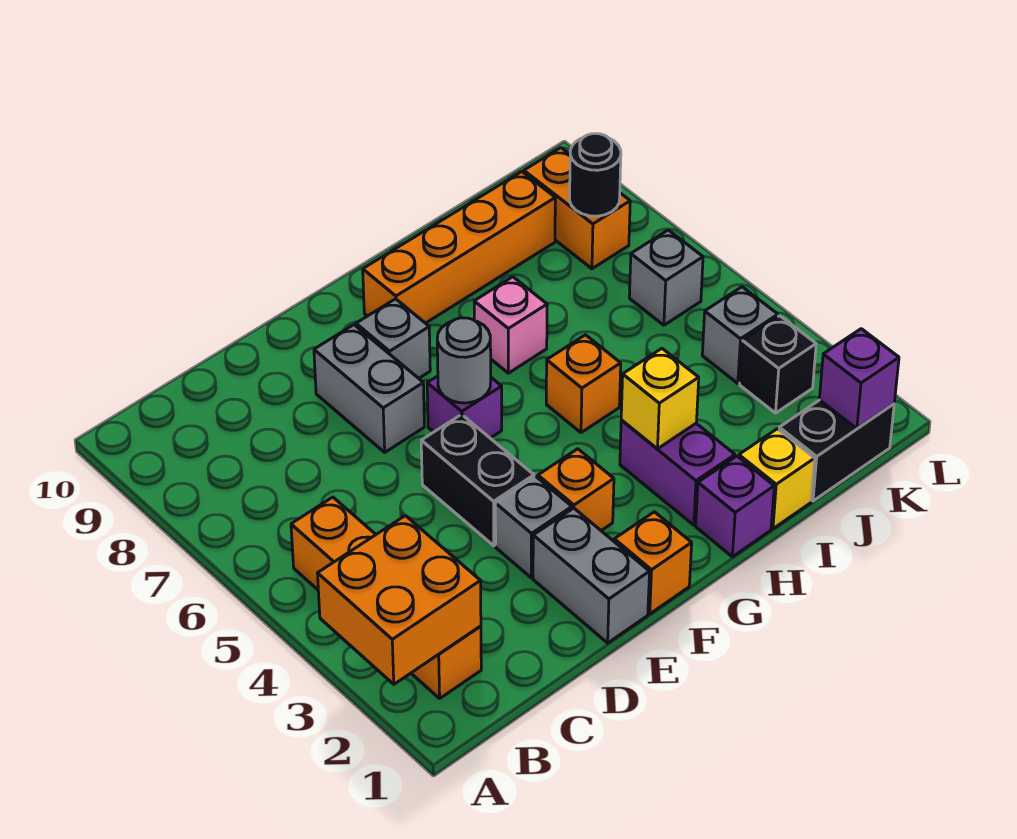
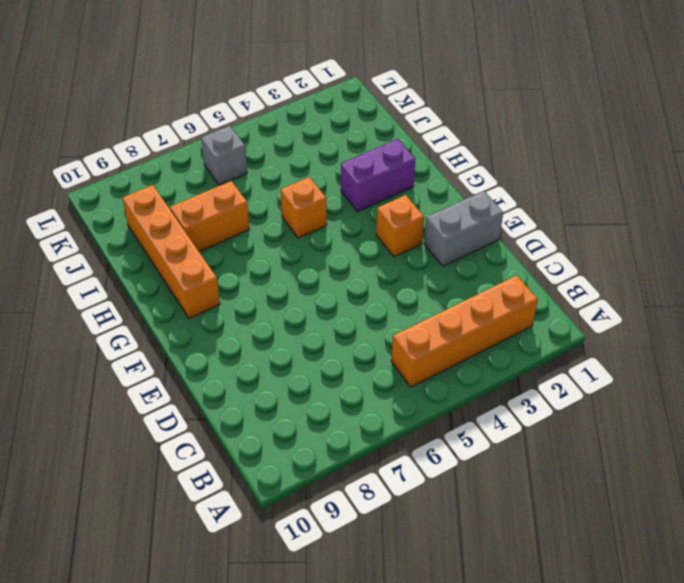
orange brick I7:I8 level 1 -> orange brick K8:K9 level 1
none -> grey brick E3 level 1
none -> black brick E4:E5 level 1
none -> grey brick E7:E8 level 1

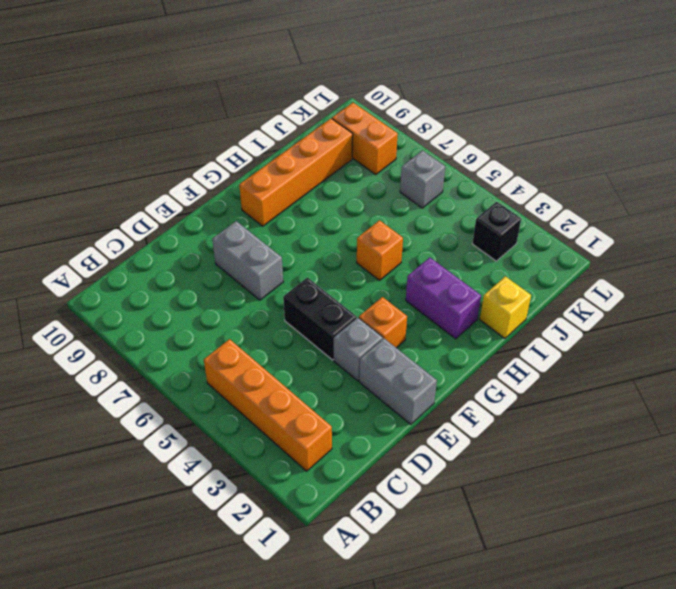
none -> orange brick F1 level 1
none -> purple brick F6 level 1
none -> grey brick F8 level 1

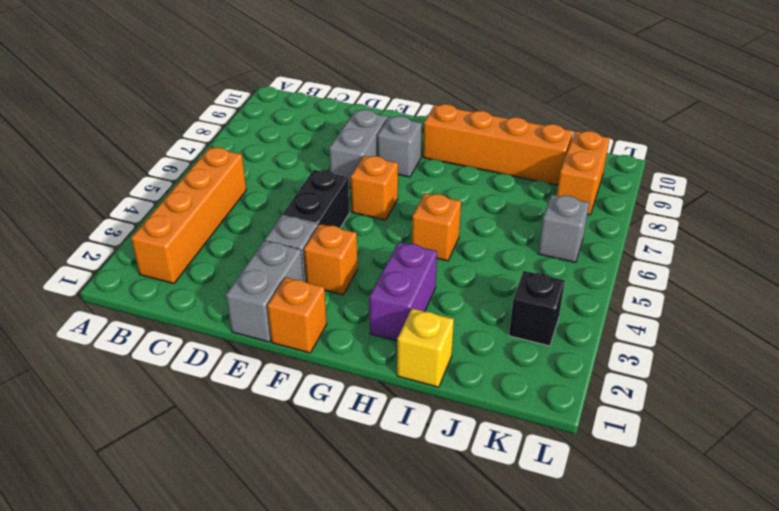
orange brick F6 level 1 -> purple brick F6 level 1
none -> purple brick H1 level 1
none -> pink brick H7 level 1
none -> black brick J1:K1 level 1

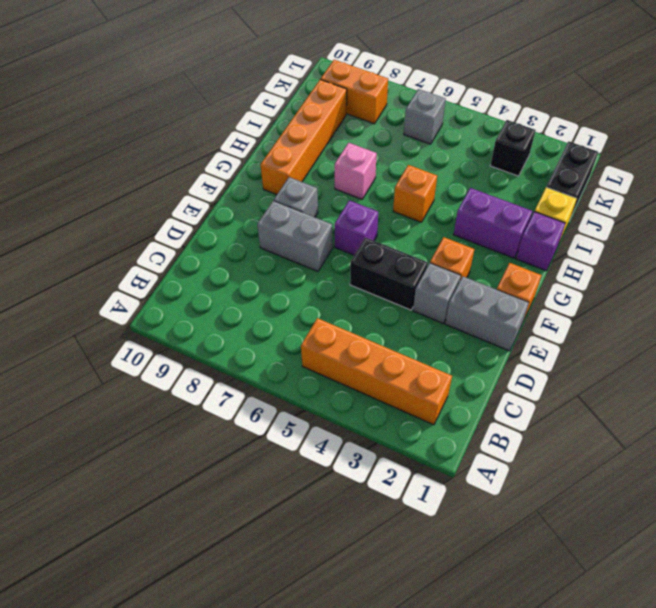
none -> grey brick K4 level 1
none -> orange brick A2:B3 level 2
none -> grey round brick F6 level 2

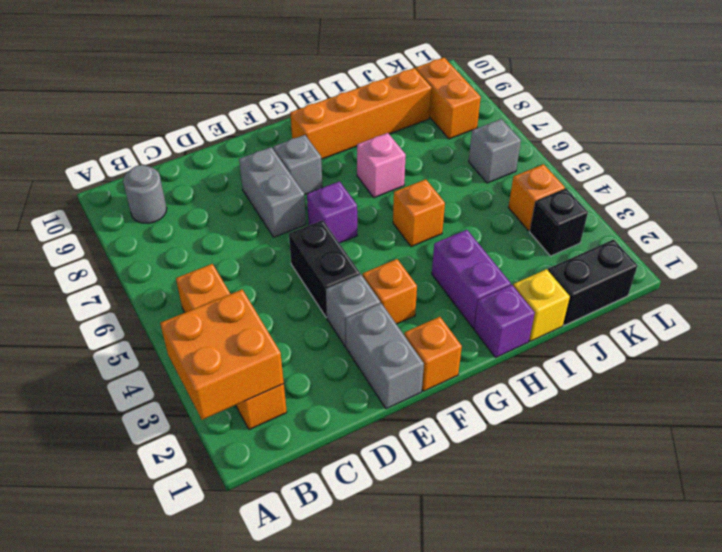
grey round brick B9 level 1 -> grey round brick F6 level 2
orange brick K4 level 1 -> grey brick K4 level 1
none -> yellow brick H3 level 2
none -> purple brick K1 level 2
none -> black round brick K8 level 2

